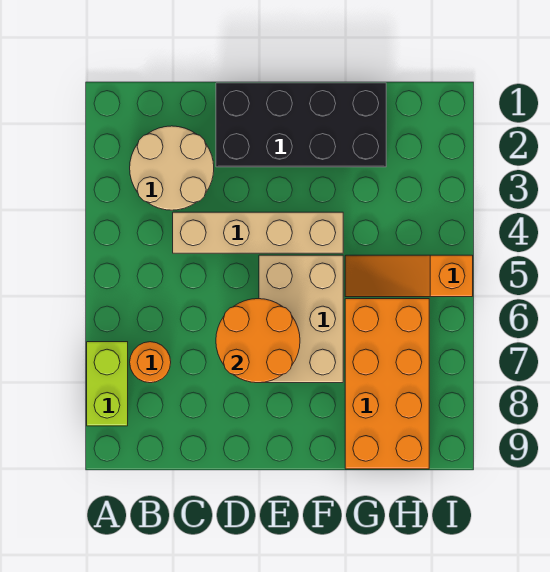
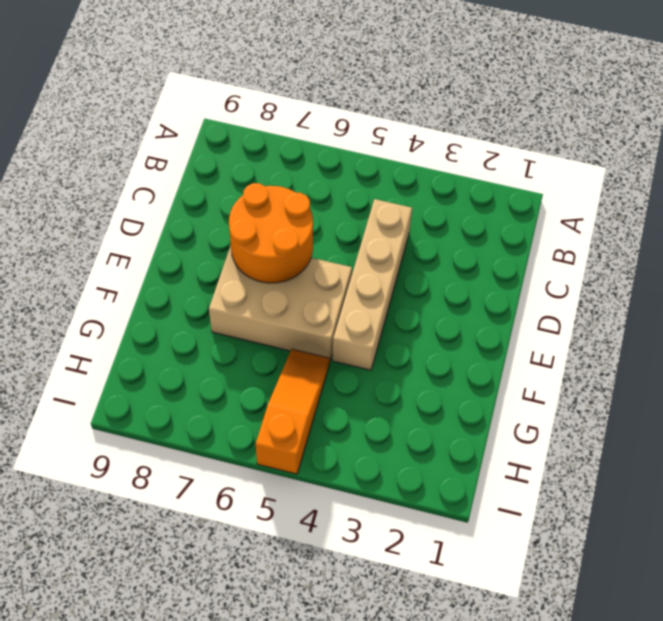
none -> lime brick A7:A8 level 1
none -> tan round brick B2:C3 level 1

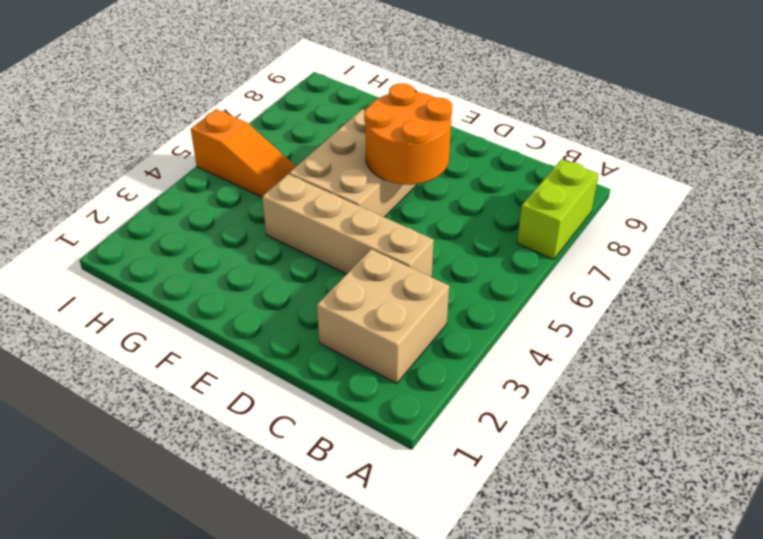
tan brick B2:C3 level 1 -> tan round brick B2:C3 level 1
none -> orange round brick B7 level 1
none -> black brick D1:G2 level 1

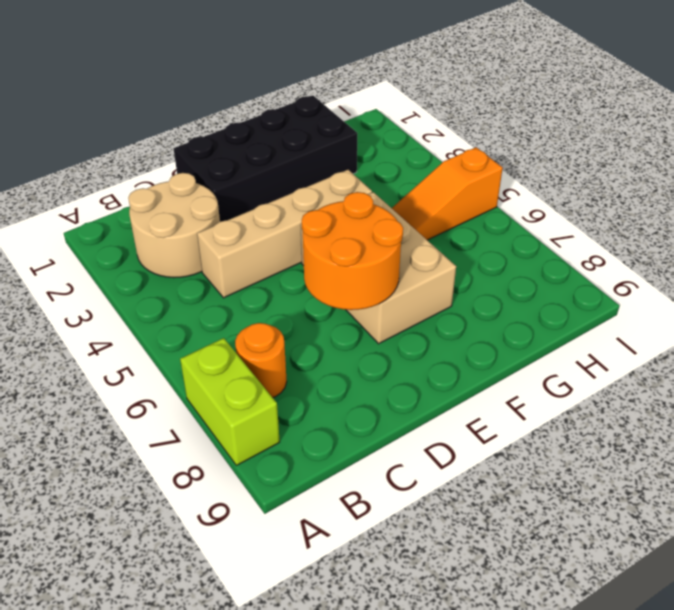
none -> orange brick G6:H9 level 1

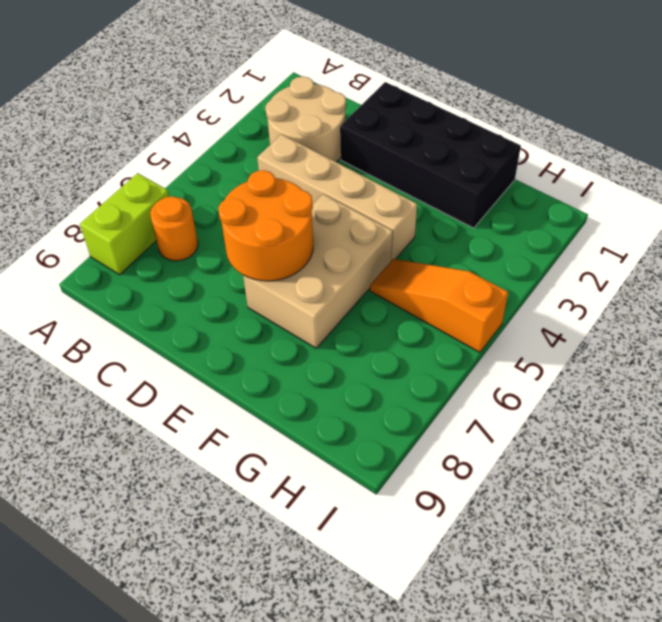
none -> orange brick G6:H9 level 1

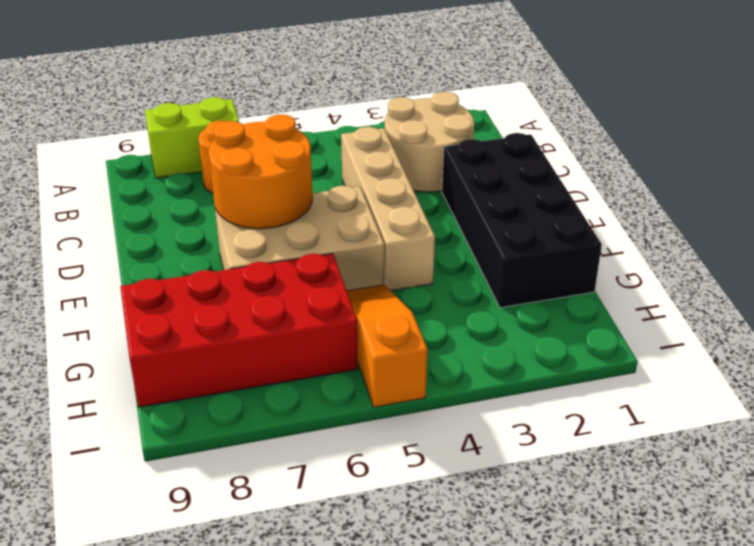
red brick G6:H9 level 1 -> orange brick G6:H9 level 1

